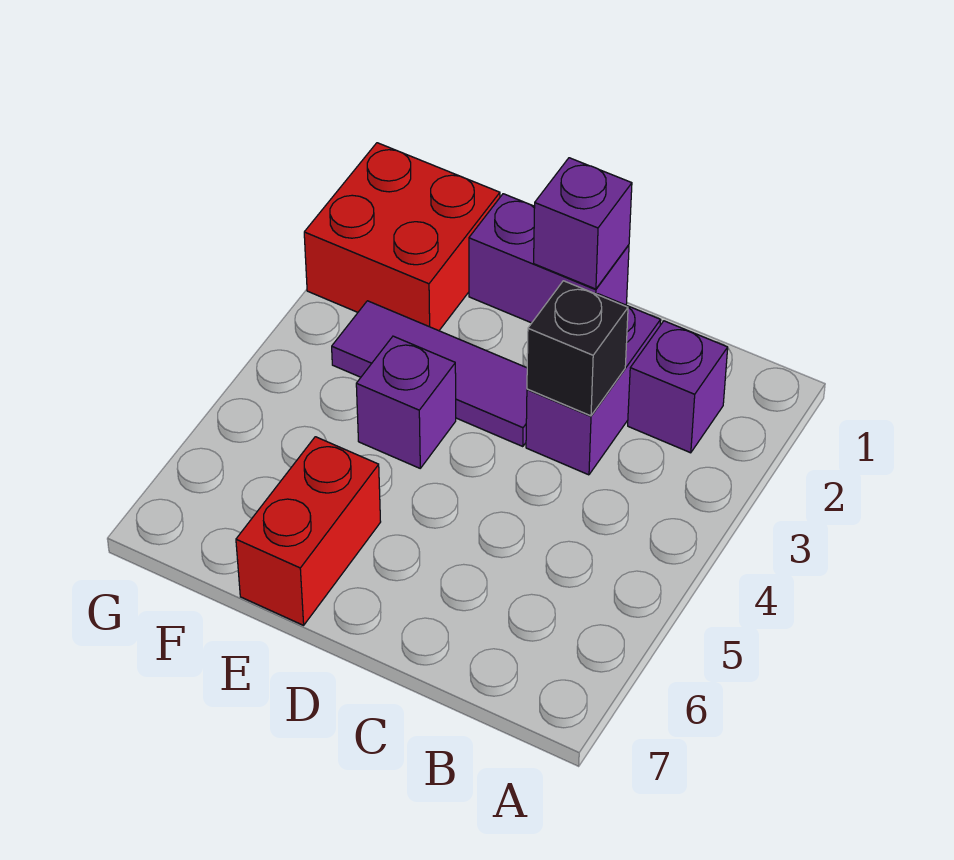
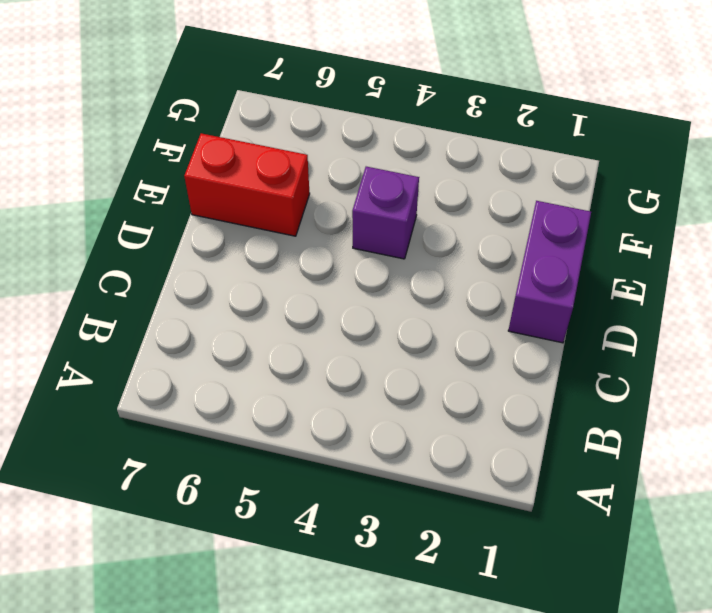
none -> purple brick B2 level 1
none -> purple brick C2:C3 level 1

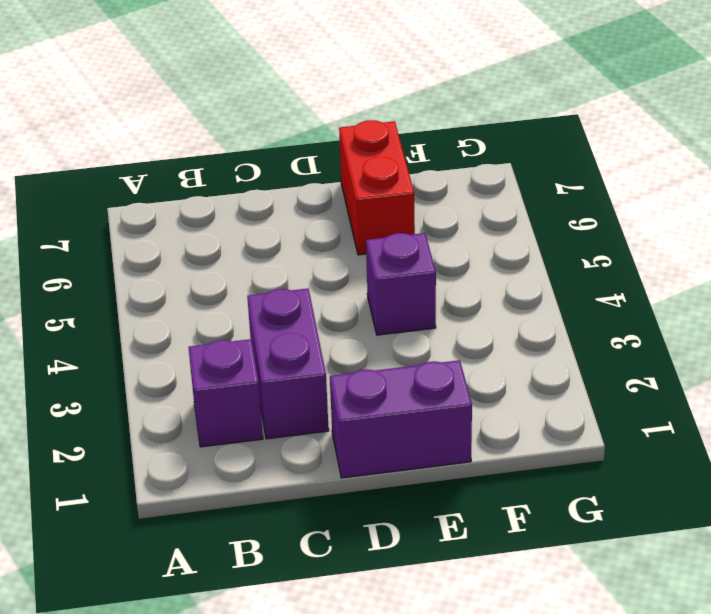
none -> purple tile D3:F3 level 1
none -> red brick F1:G2 level 1

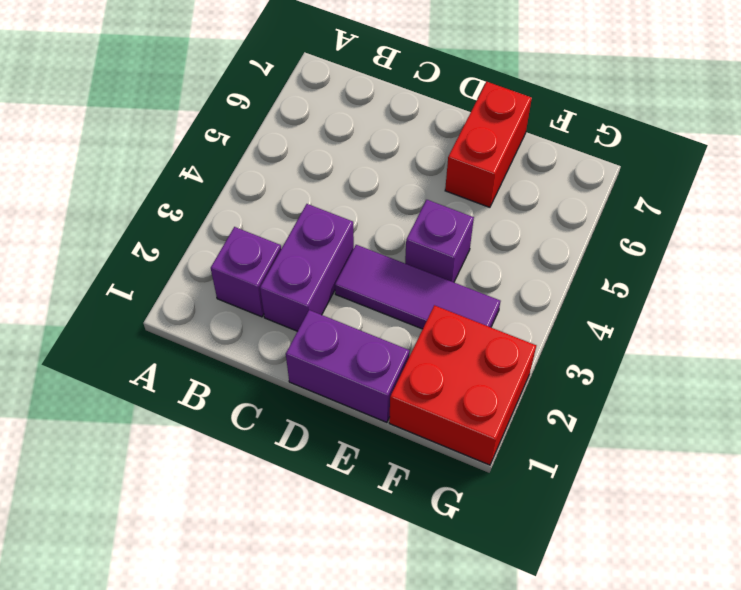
none -> black brick C3 level 2
none -> purple brick D1 level 2

